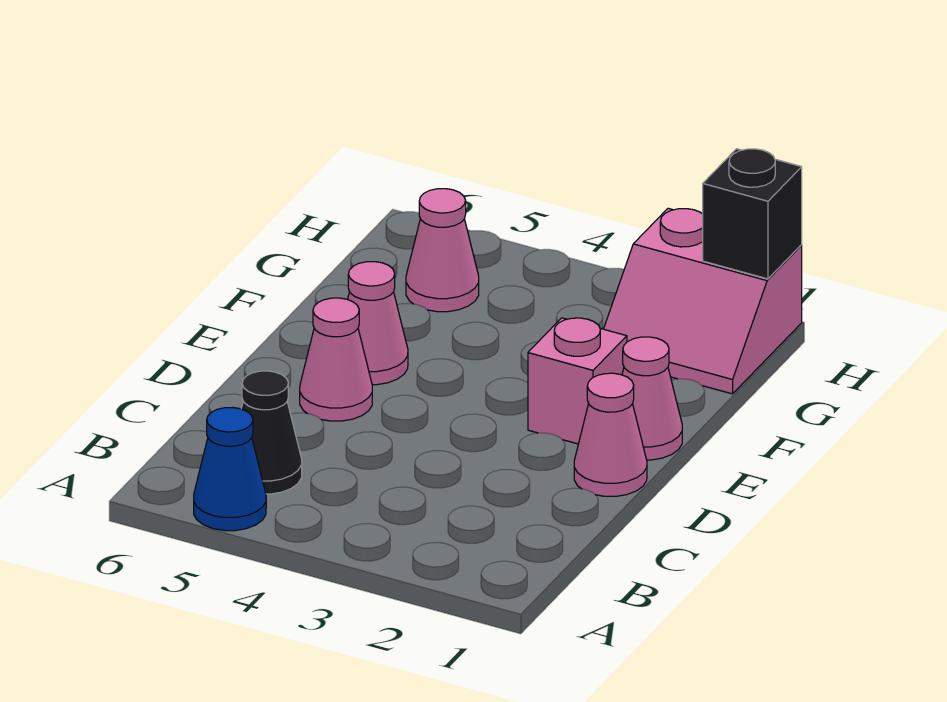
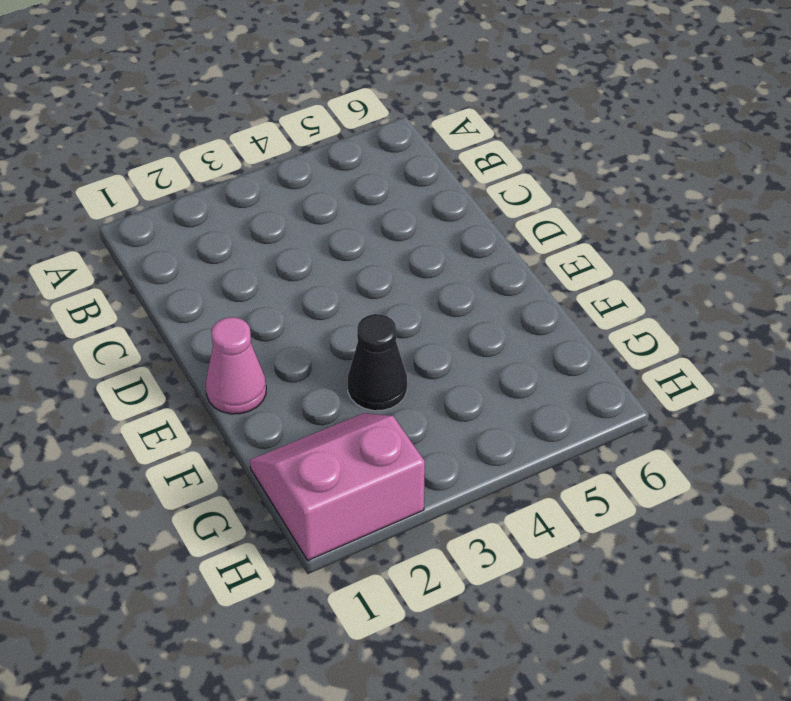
black cone F3 level 1 -> black cone B5 level 1
none -> blue cone A5 level 1
none -> pink cone D1 level 1

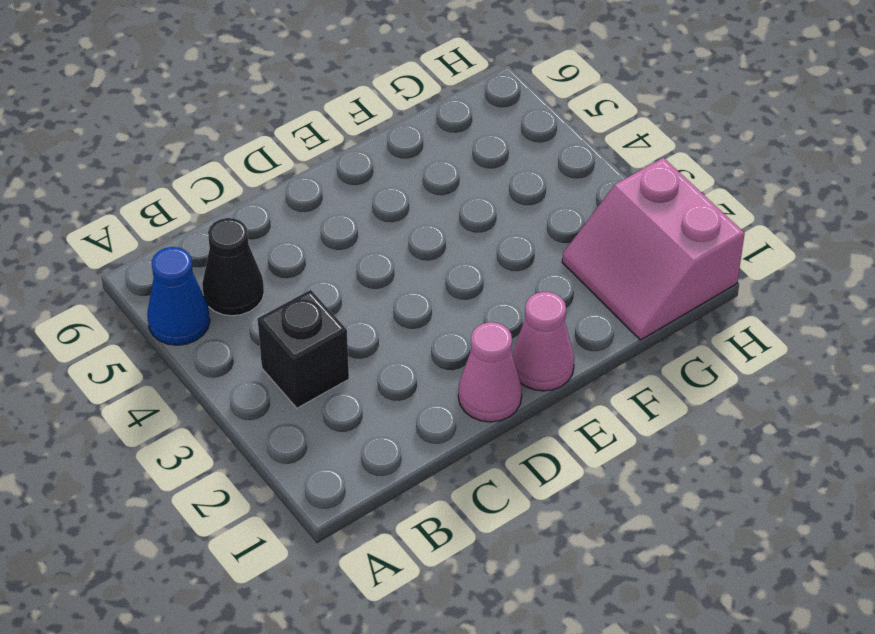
black brick B3 level 1 -> black brick H1 level 2
none -> pink cone D5 level 1
none -> pink brick E2 level 1

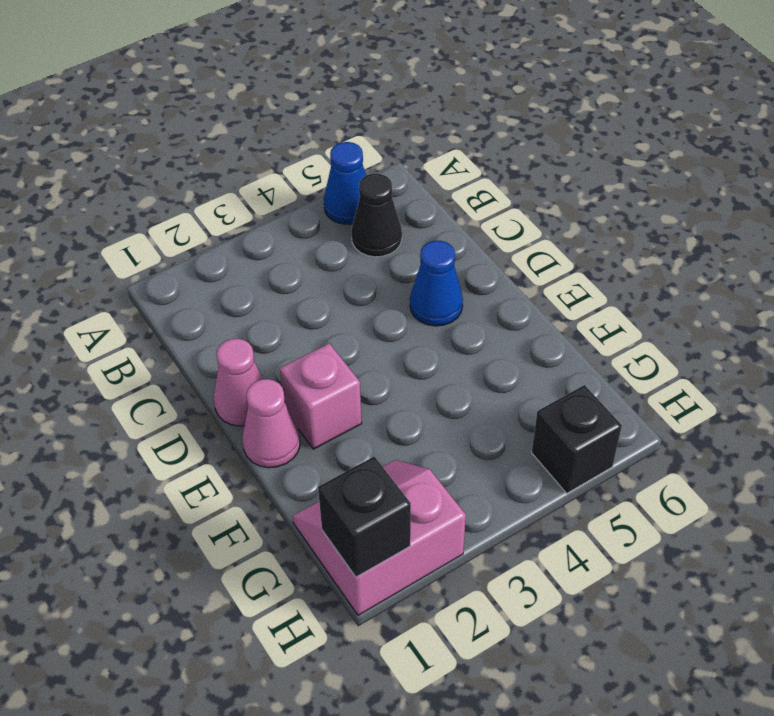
blue cone D5 level 1 -> pink cone D5 level 1
black brick H5 level 1 -> none
none -> pink cone E5 level 1
none -> pink cone G5 level 1

